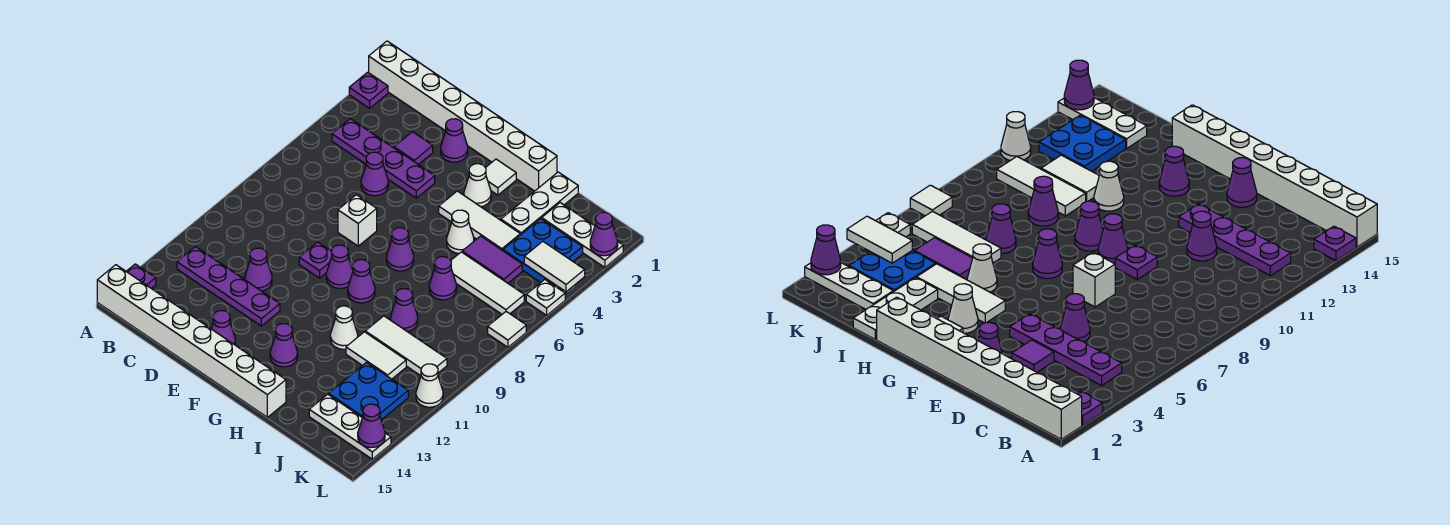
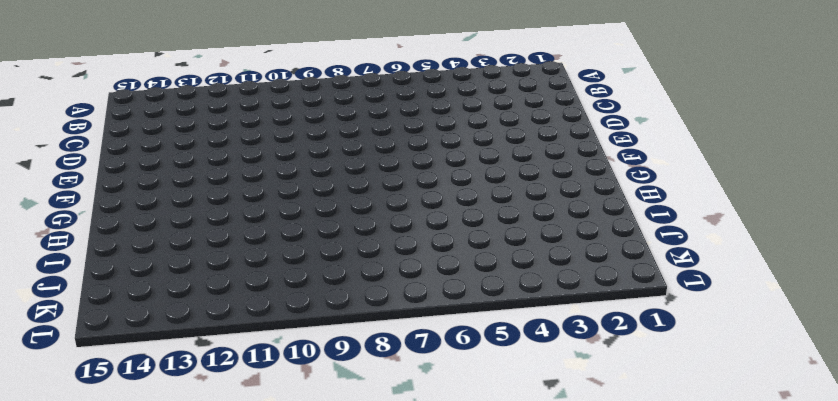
none -> white brick A1:H1 level 1
none -> purple plate A2 level 1
none -> purple plate A14 level 1
none -> white brick A15:H15 level 1

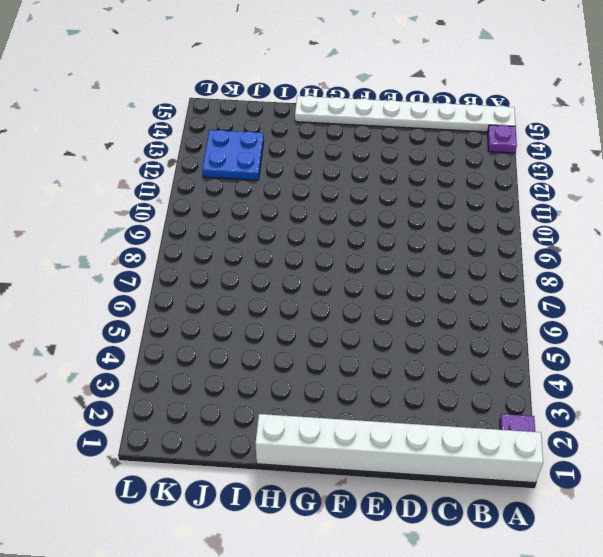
white plate A15:H15 level 1 -> white brick A15:H15 level 1
none -> purple plate B4:E4 level 1
none -> purple plate B12:E12 level 1
none -> purple tile D3 level 1
none -> purple cone D5 level 1

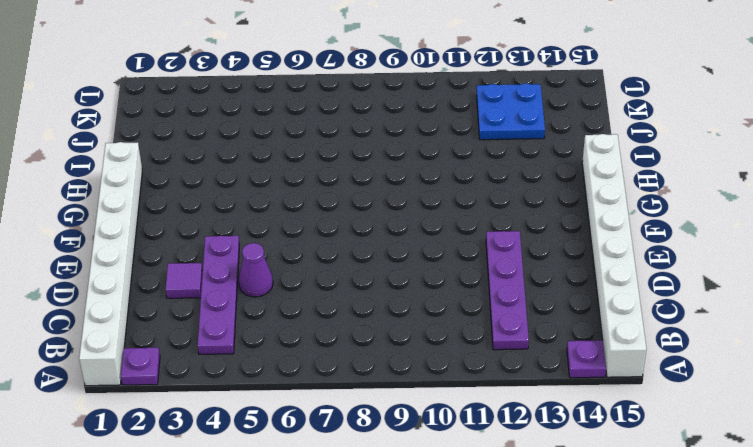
none -> purple cone D11 level 1
none -> purple cone E2 level 1
none -> white brick E7 level 1
none -> purple plate E9 level 1

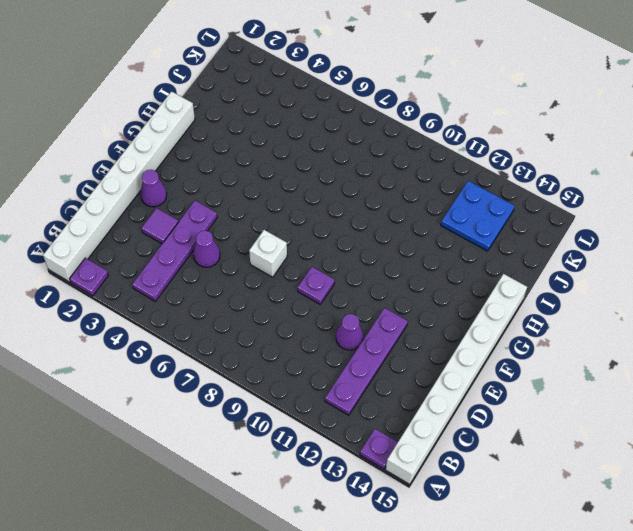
none -> purple cone E14 level 1
none -> purple cone F9 level 1
none -> white tile G2 level 1
none -> white cone G3 level 1

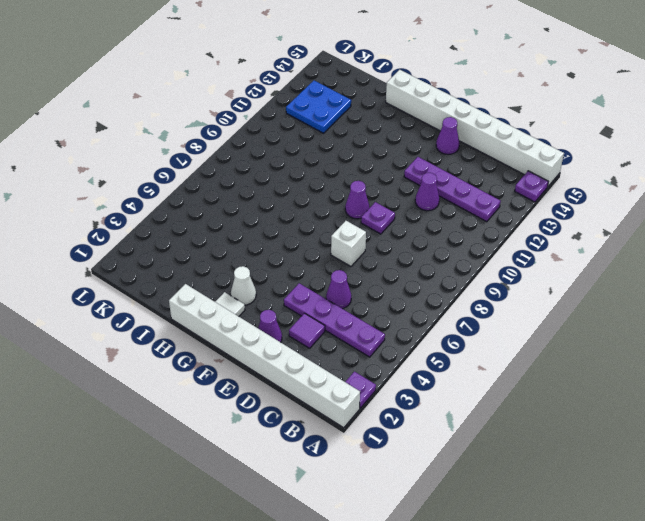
none -> white tile G4:I4 level 1
none -> purple cone G7 level 1
none -> purple cone G9 level 1
none -> purple cone G13 level 1

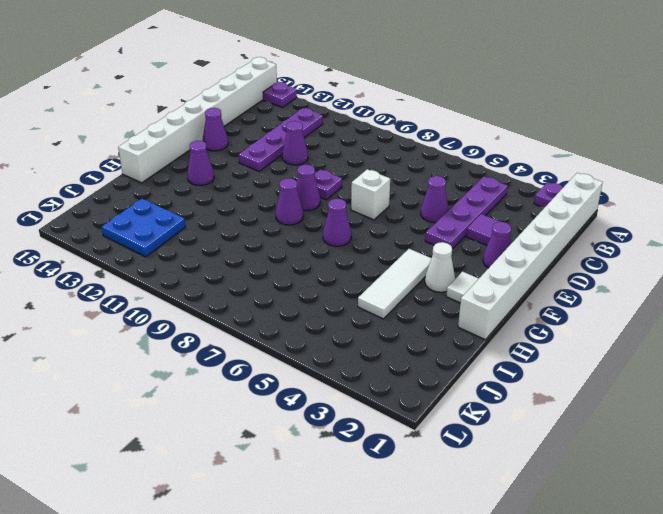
none -> white cone H5 level 1
none -> white cone H11 level 1
none -> white plate I1:I3 level 1
none -> purple tile I5:J5 level 1

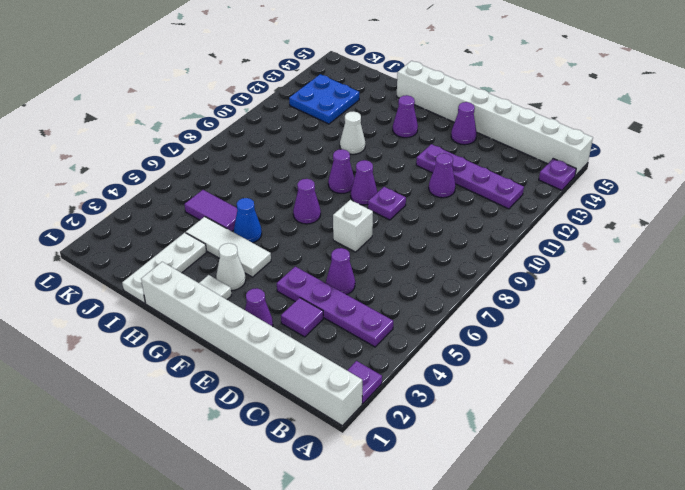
blue cone H5 level 1 -> white cone H5 level 1
none -> white tile I6:K6 level 1
none -> purple cone I7 level 1
none -> purple cone I9 level 1
none -> white tile I10:K10 level 1

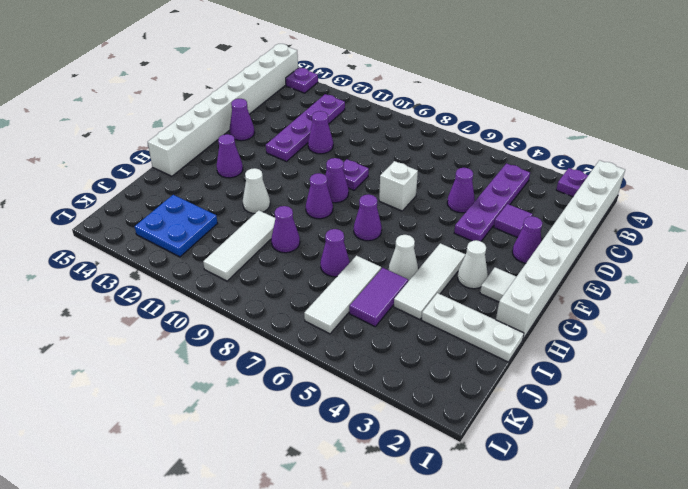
none -> white tile I11:J11 level 1
none -> white plate J2:L2 level 1
none -> blue plate J3:K4 level 1
none -> white plate J14:L14 level 1

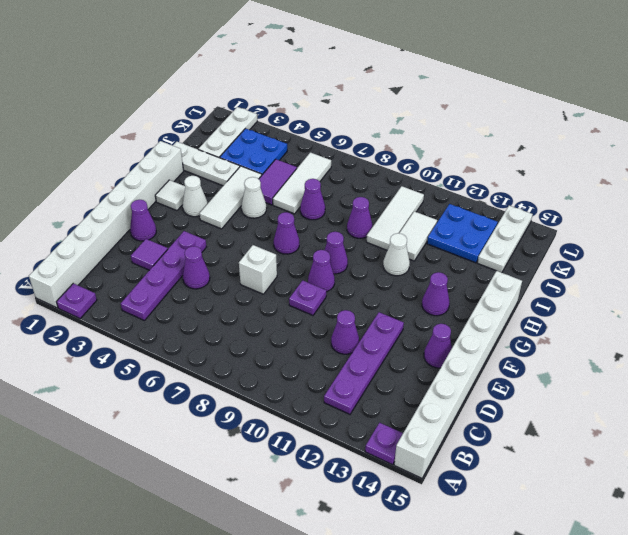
none -> white plate L5 level 1
none -> white tile L7 level 1
none -> white cone L11 level 1
none -> white tile K4:L4 level 2

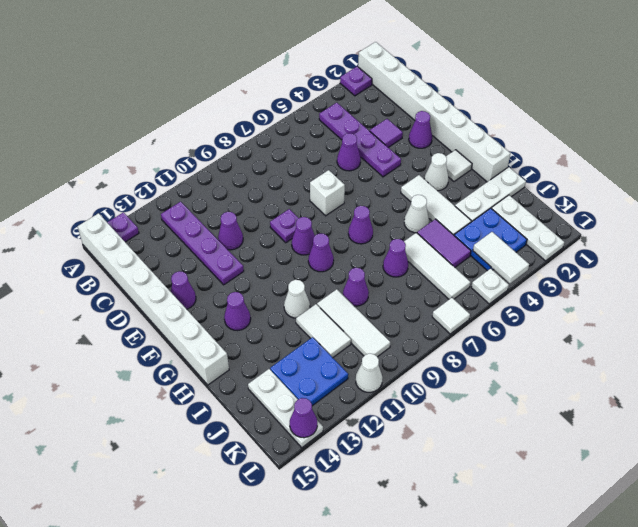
none -> purple cone L2 level 2

